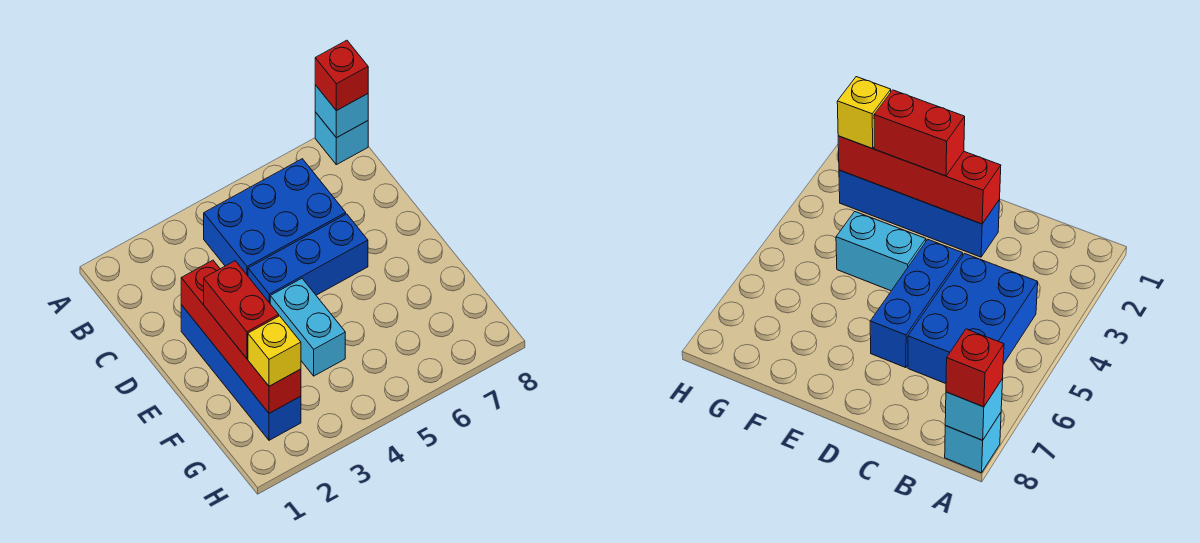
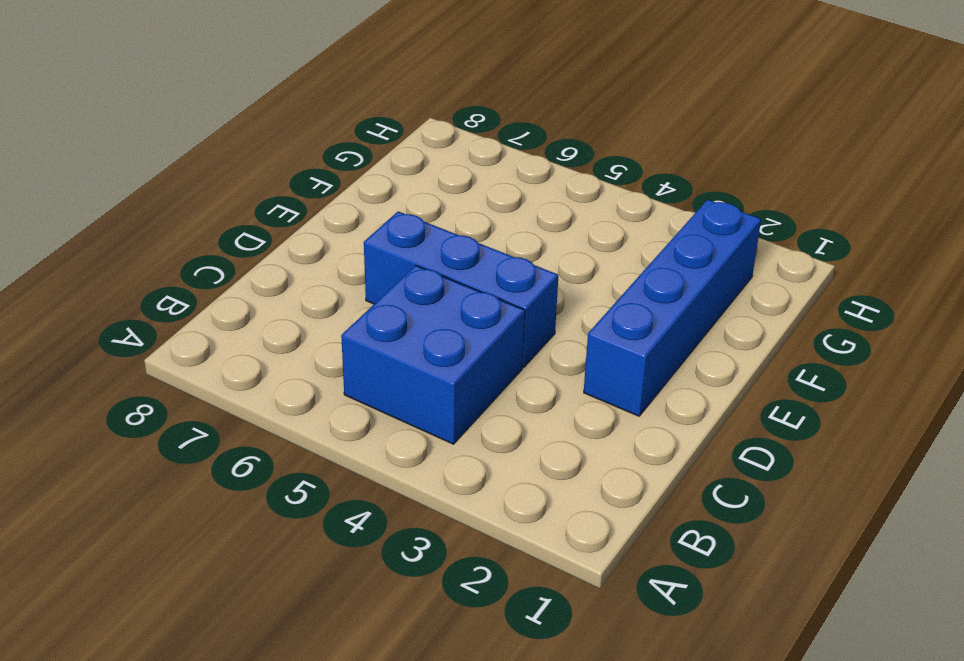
blue brick B4:C5 level 1 -> blue brick B4:C6 level 1
none -> cyan brick A8 level 1
none -> cyan brick E4:F4 level 1

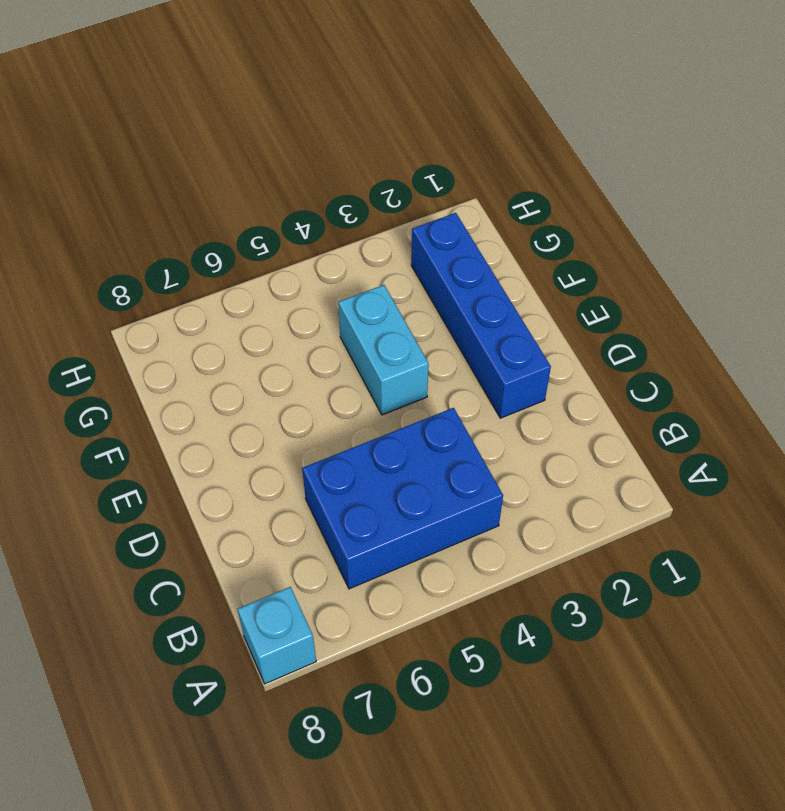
none -> blue brick D4:D6 level 1
none -> cyan brick A8 level 2

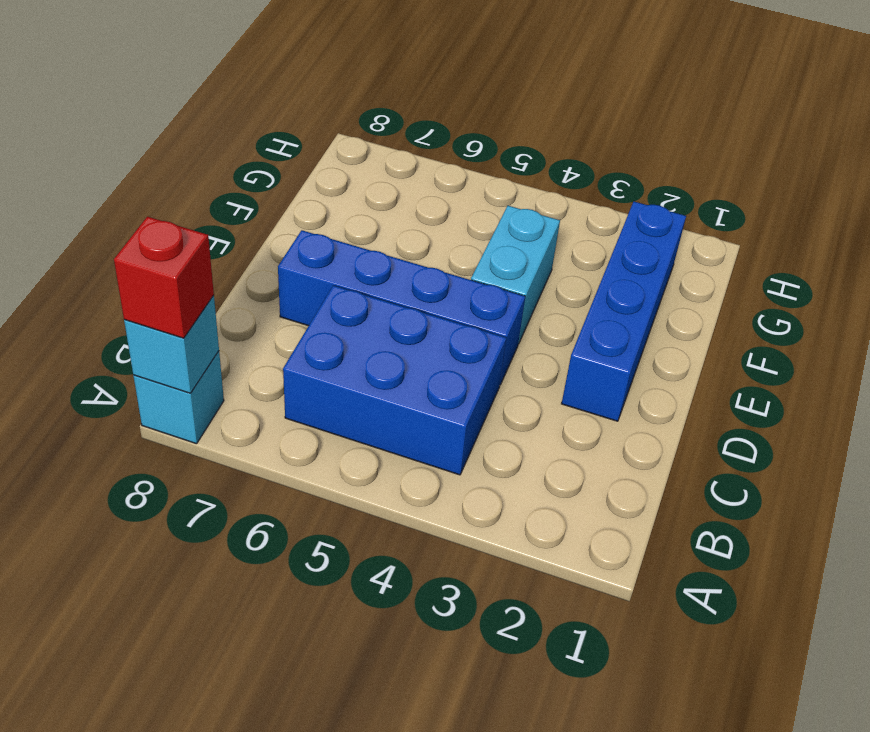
blue brick D4:D7 level 1 -> blue brick D4:D6 level 1
none -> red brick D2:G2 level 2
none -> red brick E2:F2 level 3

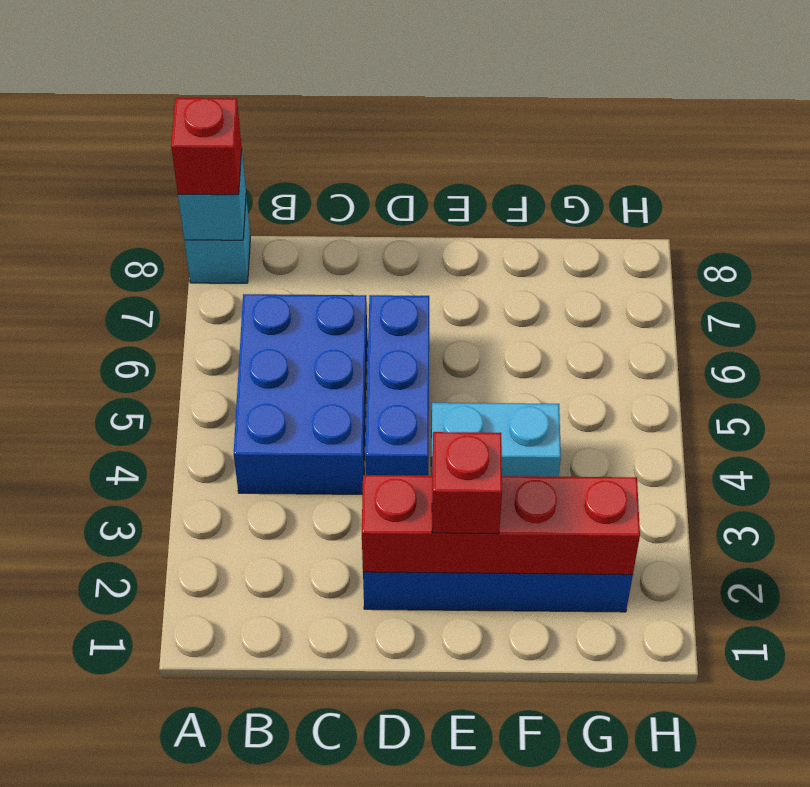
red brick E2 level 3 -> red brick E2:F2 level 3
none -> yellow brick G2 level 3

